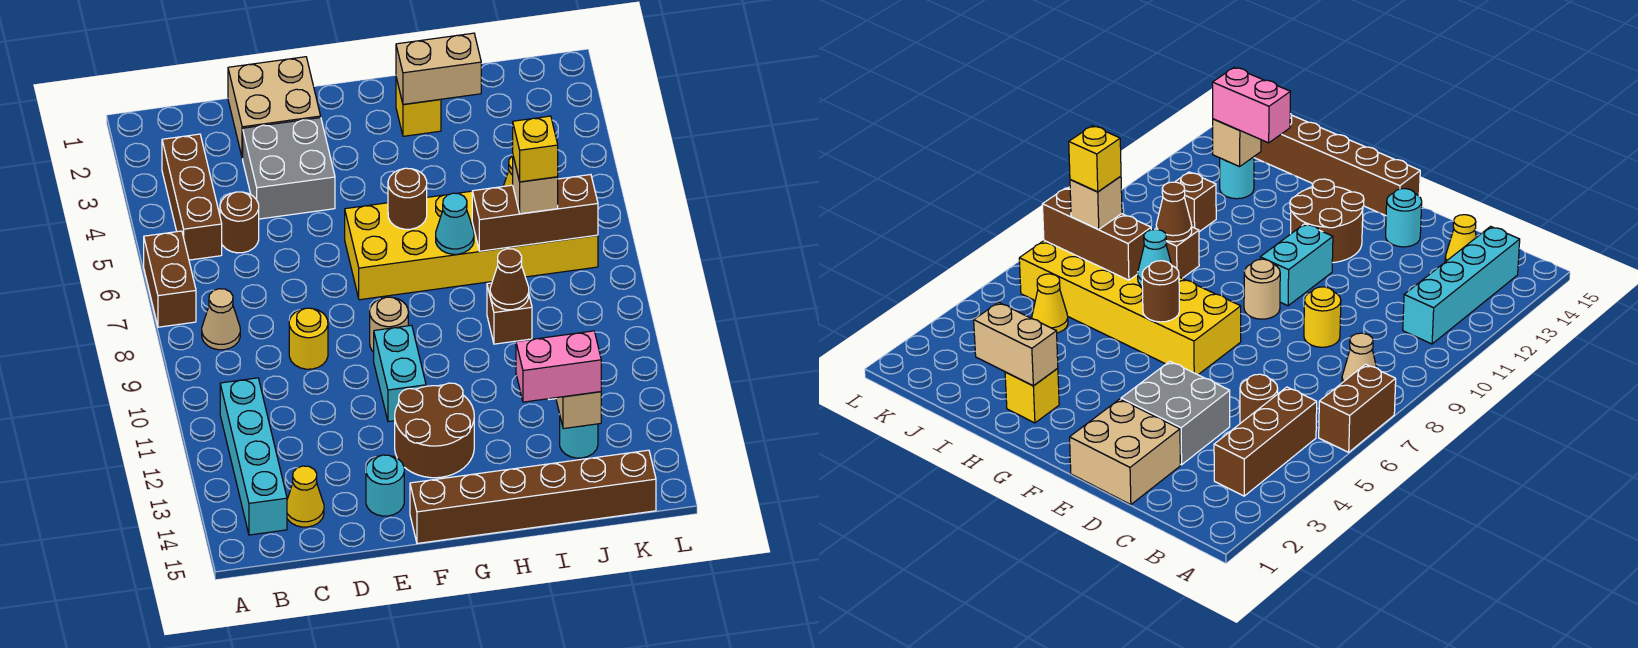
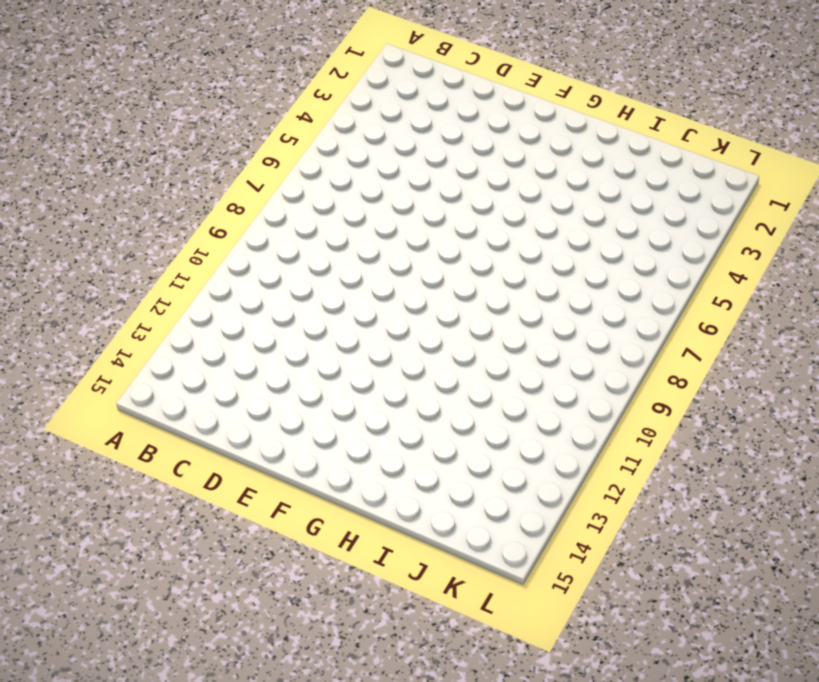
none -> brown brick A6:A7 level 1
none -> brown brick B3:B5 level 1
none -> tan cone B8 level 1

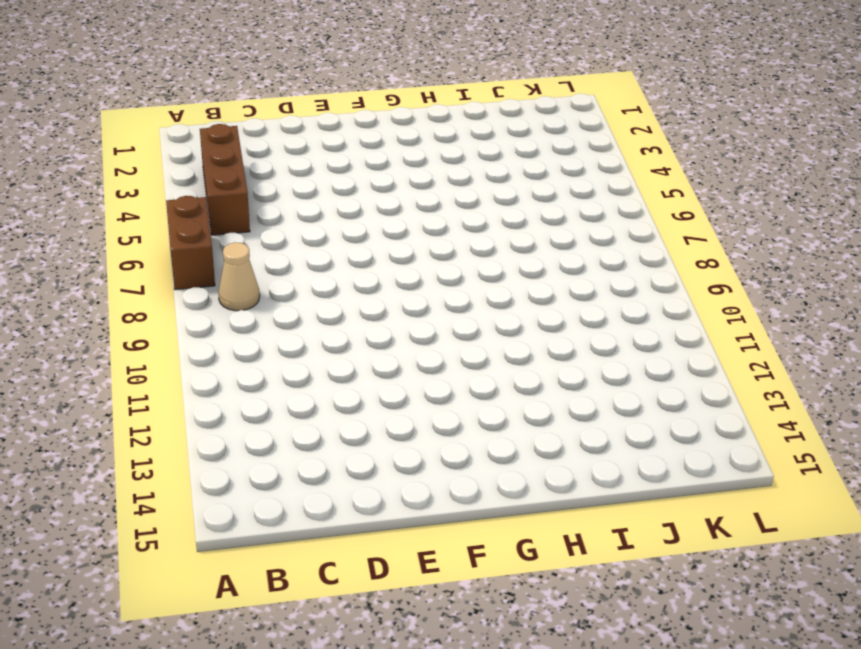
none -> cyan brick B11:B14 level 1
none -> brown round brick C5 level 1
none -> yellow cone C14 level 1

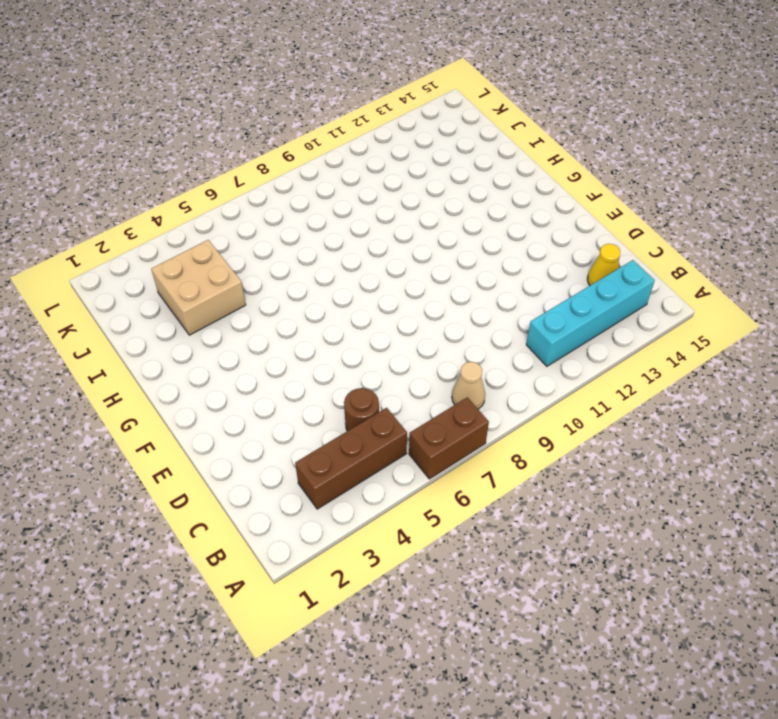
tan brick I3:J4 level 1 -> tan brick D1:E2 level 1
none -> grey brick D3:E4 level 1
none -> yellow round brick D9 level 1
none -> cyan round brick E14 level 1

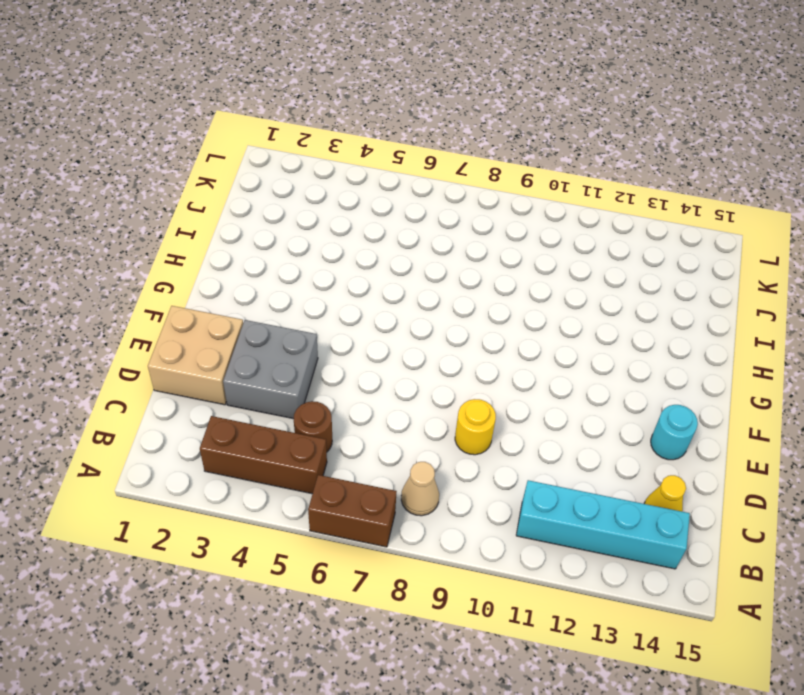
none -> yellow brick F6:K7 level 1
none -> tan round brick F9 level 1
none -> cyan brick F10:F11 level 1

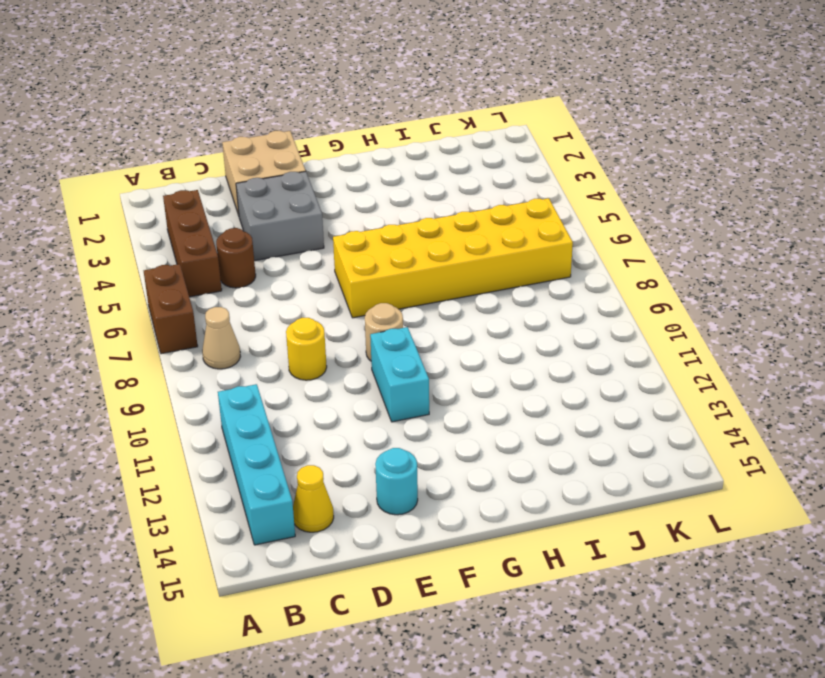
none -> brown round brick F12:G13 level 1
none -> brown brick F15:K15 level 1
none -> yellow brick H2 level 1

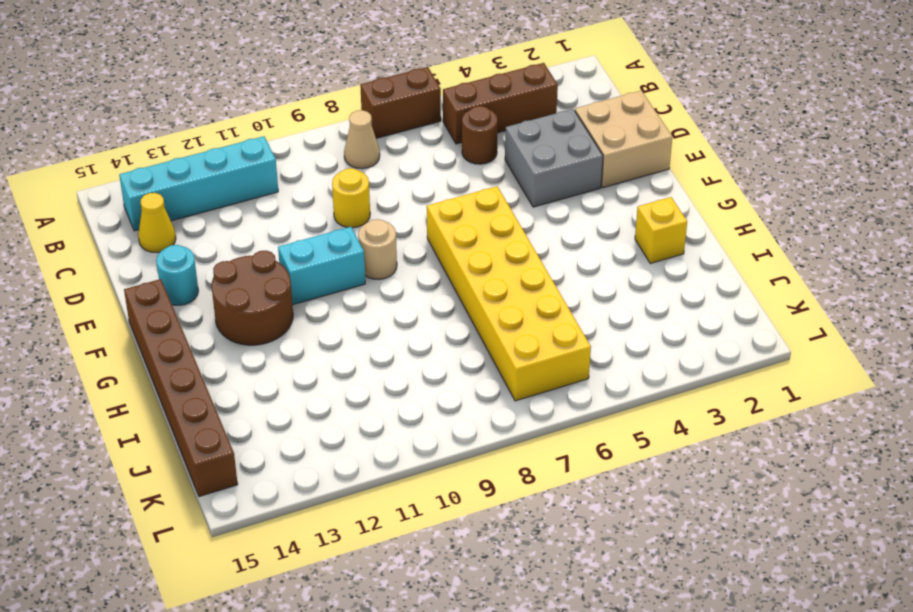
none -> brown brick I9 level 1
none -> yellow cone J5 level 1
none -> brown brick J11 level 1

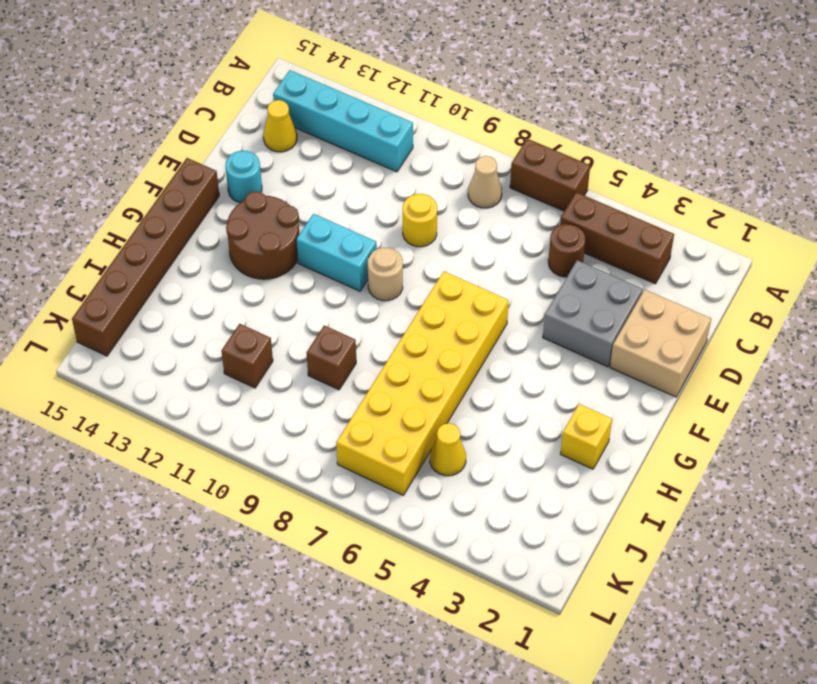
none -> cyan round brick J13 level 1
none -> brown round brick G6 level 2
none -> tan brick H2:I2 level 2

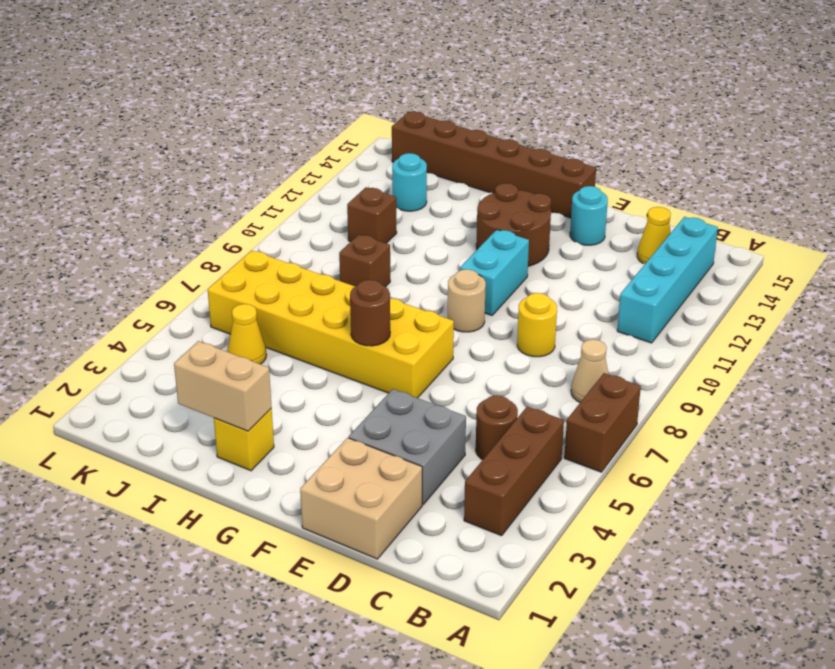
none -> cyan cone H7 level 2
none -> brown brick I7:K7 level 2
none -> brown cone I9 level 2

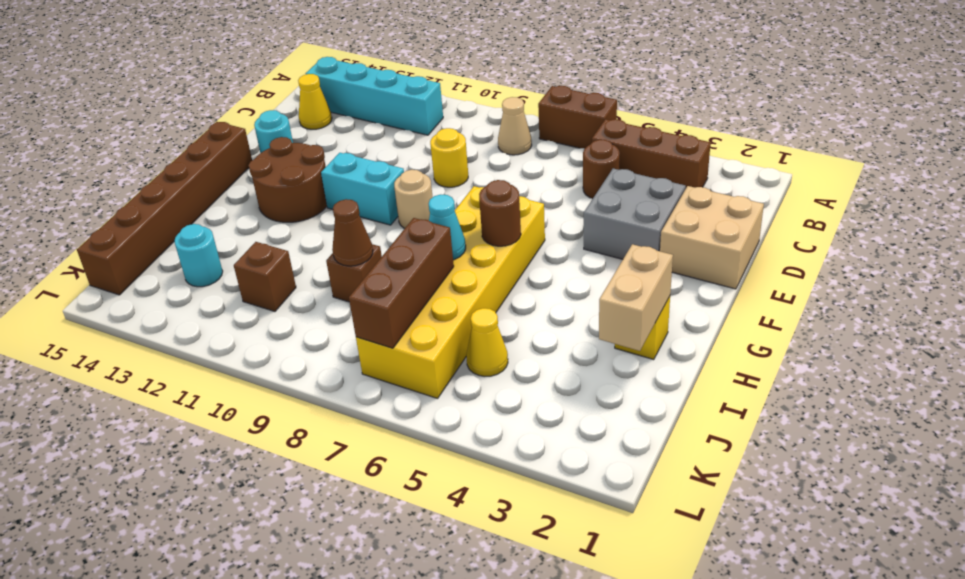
none -> tan brick J13 level 2
none -> pink brick I13:J13 level 3
none -> tan brick J7 level 3

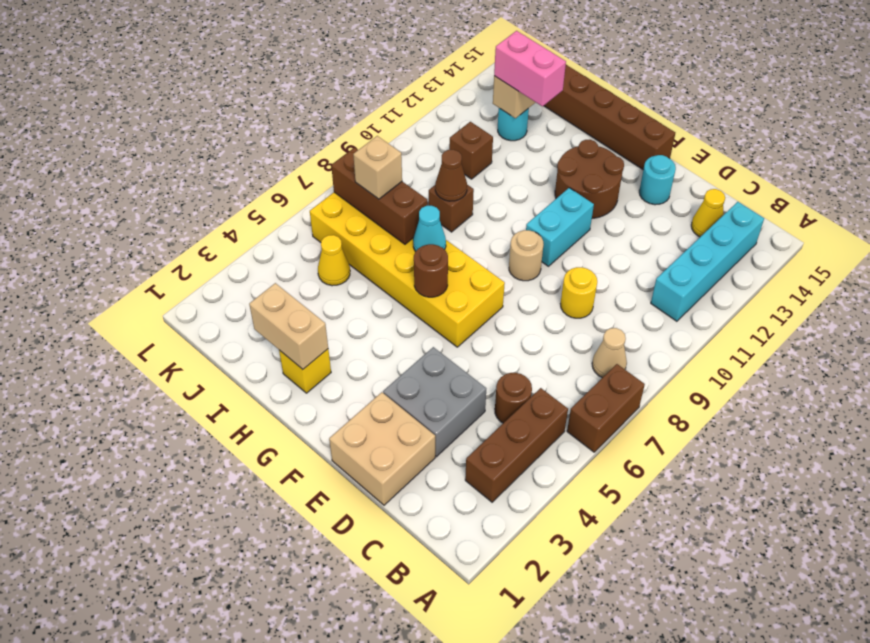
none -> yellow brick J7 level 4

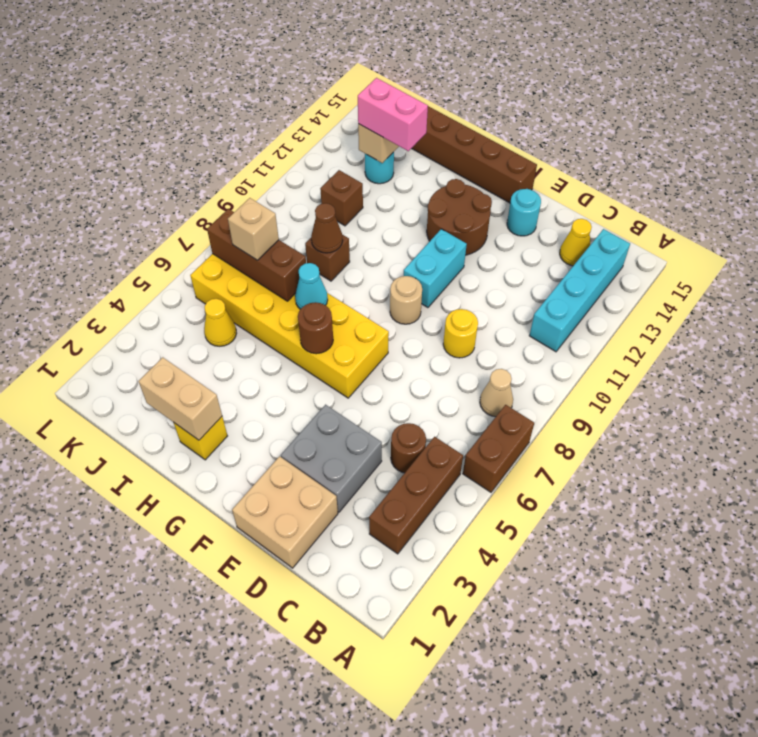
none -> yellow brick J7 level 4

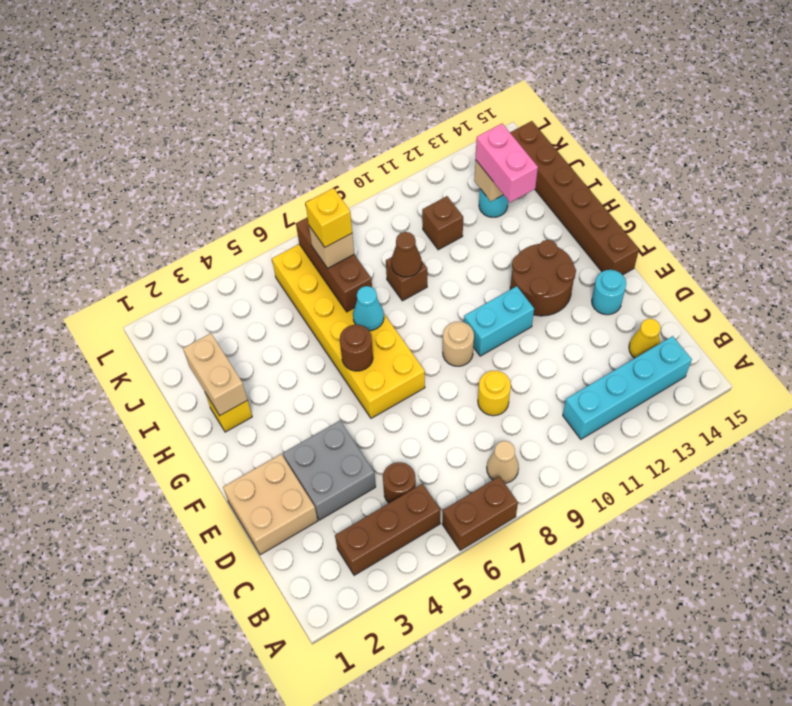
none -> yellow cone J5 level 1

